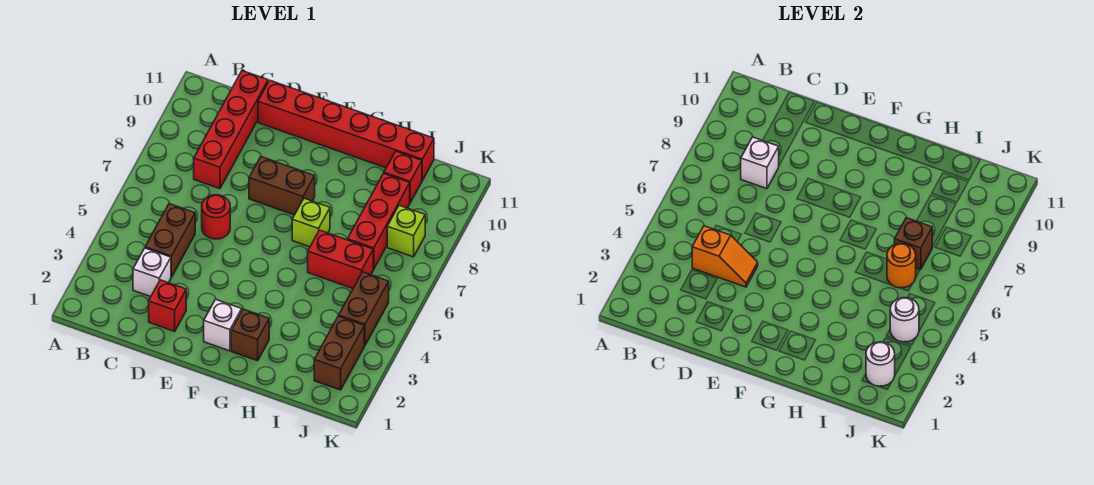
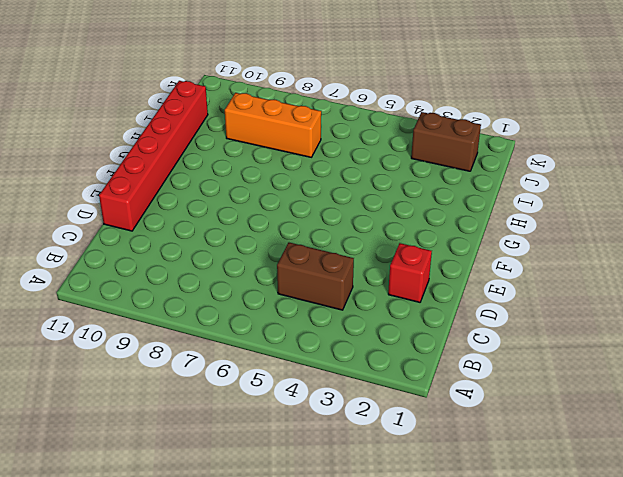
orange brick I7:I9 level 1 -> red brick I7:I9 level 1
none -> white brick C3 level 1
none -> red brick C8:C11 level 1
none -> red round brick D6 level 1

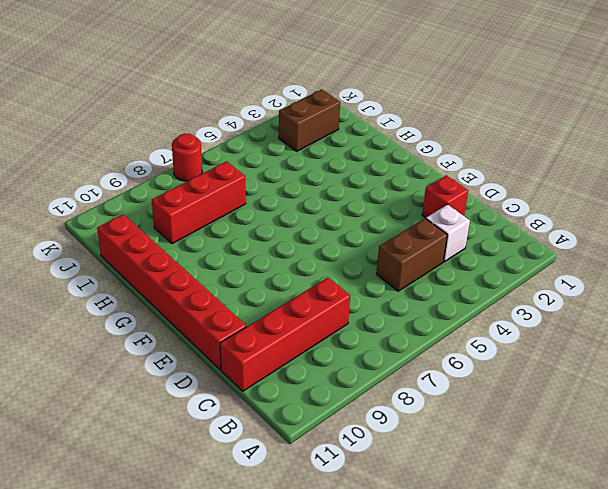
red round brick K7 level 1 -> red round brick D6 level 1
none -> brown brick E8:F8 level 1
none -> white brick F2 level 1
none -> brown brick G2 level 1

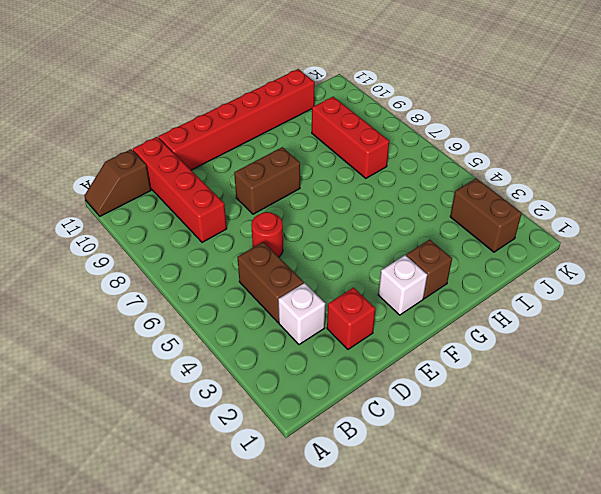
brown slope A11:B11 level 1 top B -> none
none -> lime brick G7 level 1
none -> red brick H6:I6 level 1
none -> red brick I10 level 1

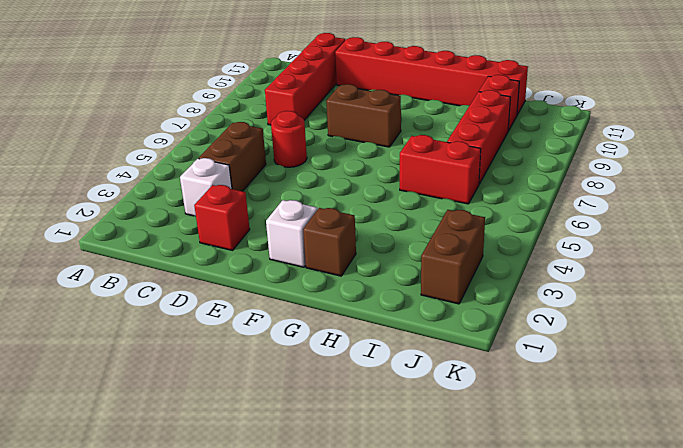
none -> lime brick G7 level 1
none -> brown brick J4:J5 level 1
none -> lime brick J8 level 1

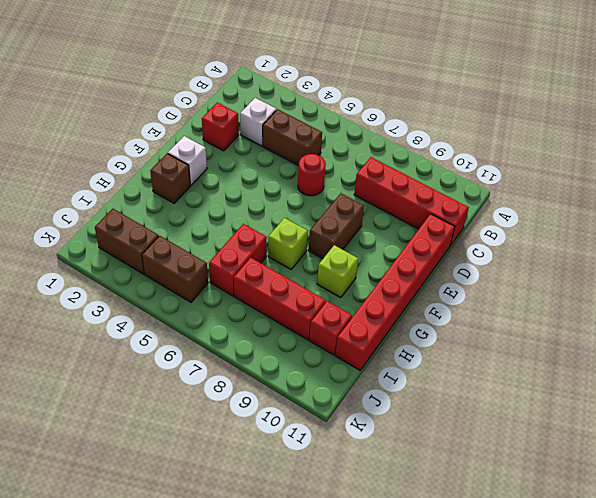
lime brick G9 level 1 -> lime brick J8 level 1
none -> orange slope C4:D4 level 2 top C
none -> white brick C8 level 2
none -> orange round brick I6 level 2

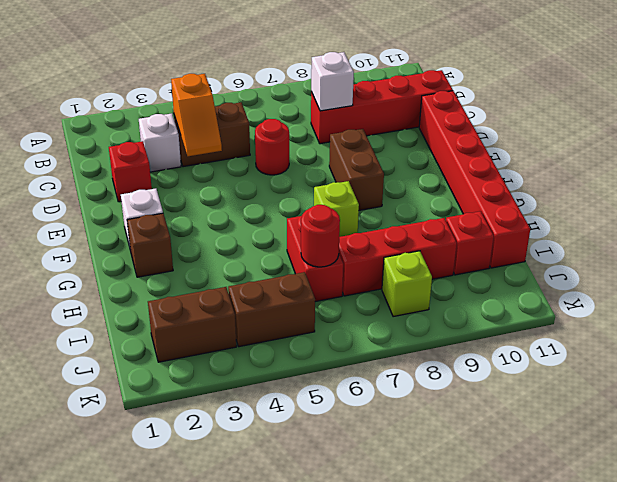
red round brick I6 level 2 -> orange round brick I6 level 2
none -> brown brick I7 level 2
none -> white round brick J2 level 2
none -> white round brick J4 level 2

